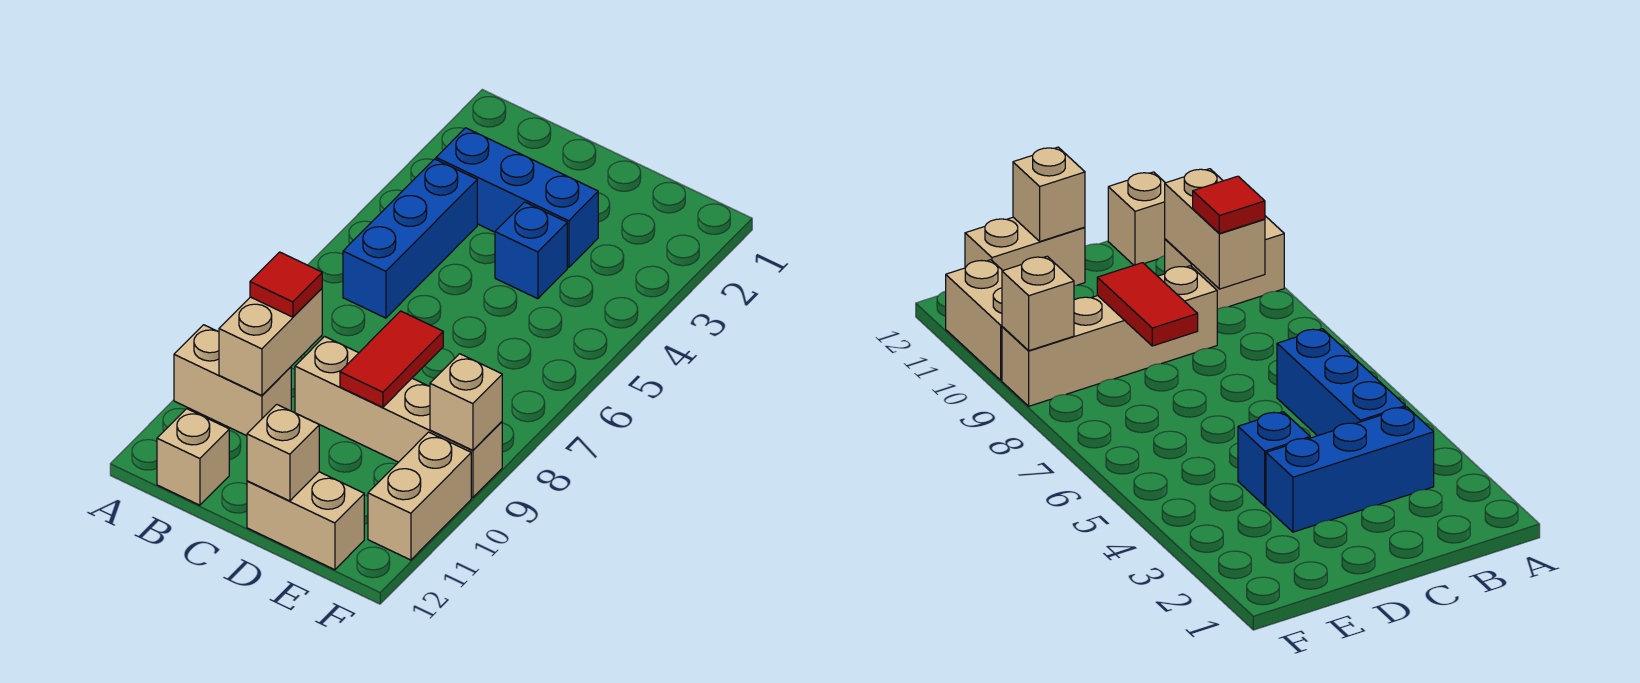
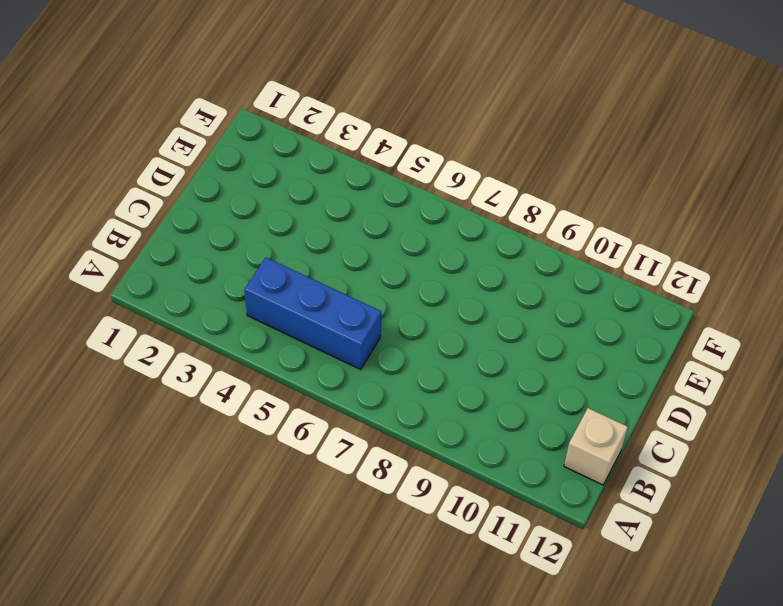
none -> tan brick A10:B10 level 1
none -> blue brick B3:D3 level 1
none -> tan brick C9:F9 level 1

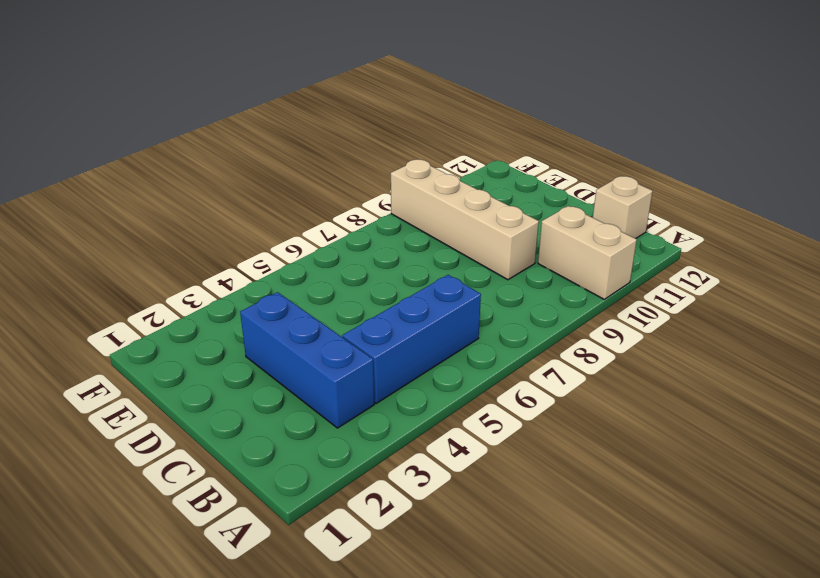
none -> blue brick D4 level 1
none -> tan brick D12:E12 level 1
none -> tan brick F10:F11 level 1

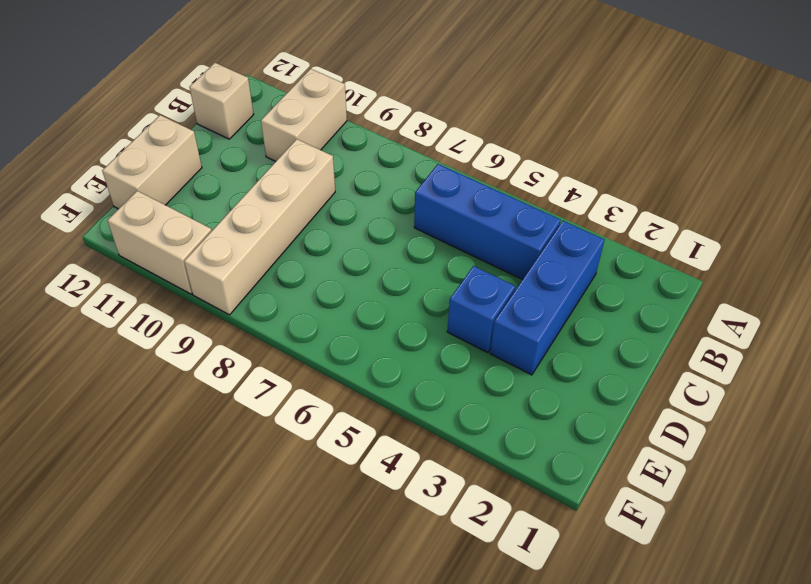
none -> tan brick B9:B10 level 2
none -> red tile D8:D9 level 2
none -> tan brick D12 level 2

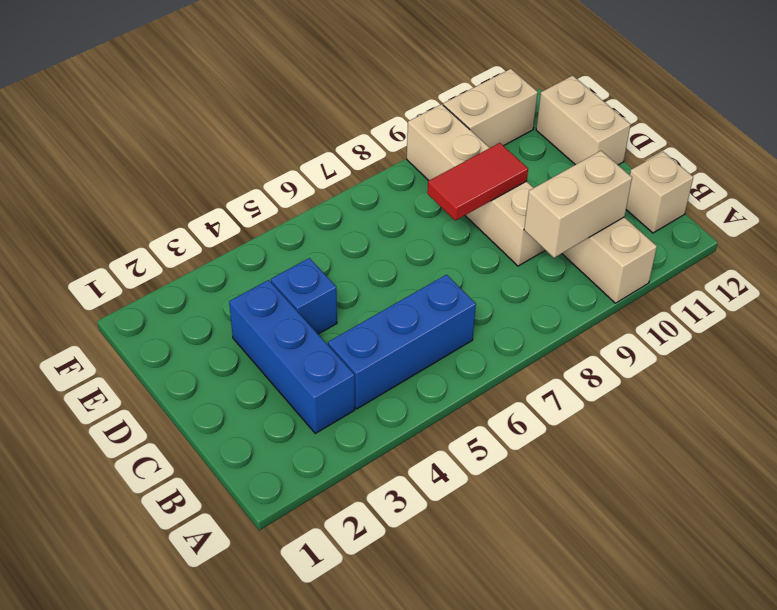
none -> tan brick D12 level 2
none -> tan brick F9 level 2
none -> red tile B9 level 3

